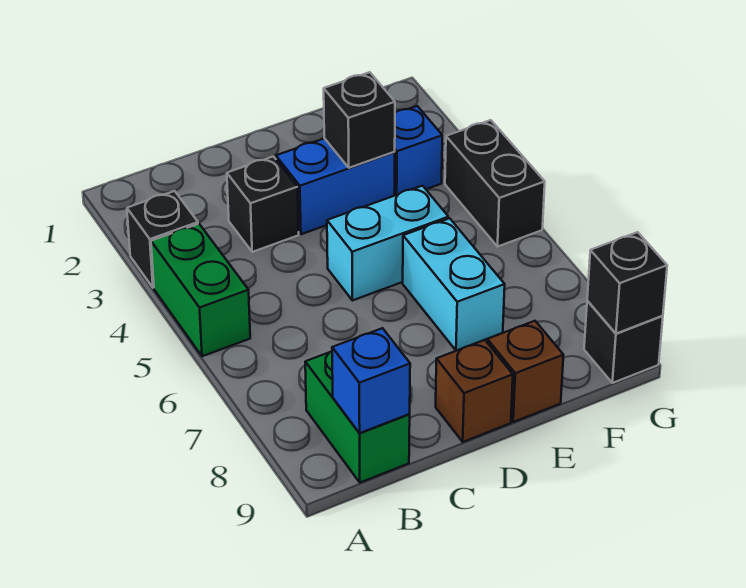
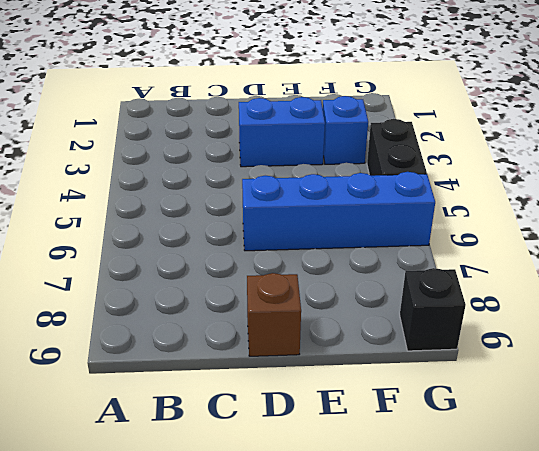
blue brick D6:G6 level 1 -> cyan brick E6:E7 level 1
none -> black brick A3 level 1
none -> green brick A4:A5 level 1
none -> green brick B8:B9 level 1

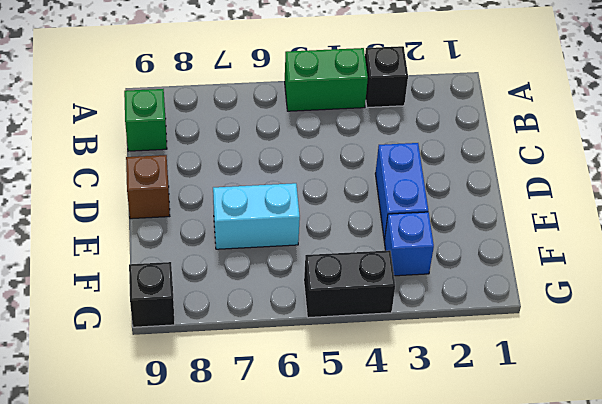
green brick B9 level 1 -> green brick B8:B9 level 1
none -> black brick C3 level 1
none -> cyan brick D5:E5 level 1
none -> brown brick E9 level 1

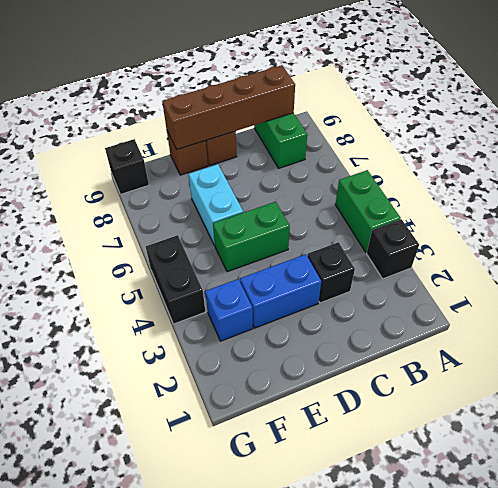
brown brick B9:E9 level 2 -> blue brick B9 level 2
green brick D5:E5 level 1 -> cyan brick D5:E5 level 1
none -> black brick E3 level 2
none -> black brick G9 level 2

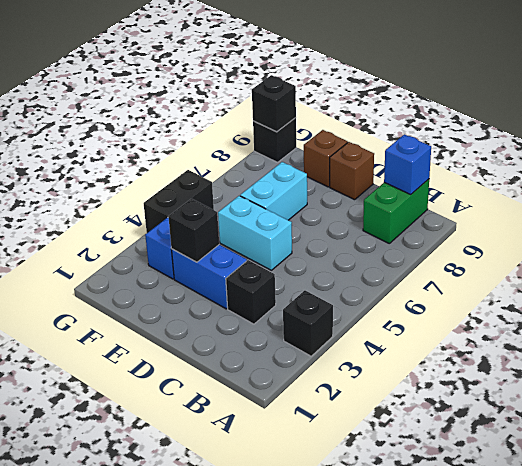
none -> green brick A4:A5 level 1

